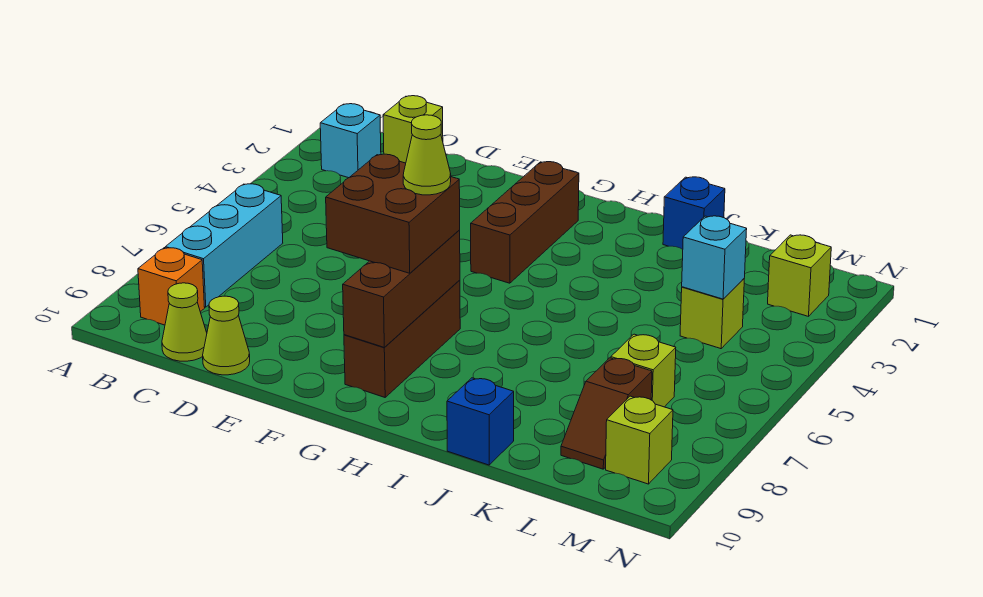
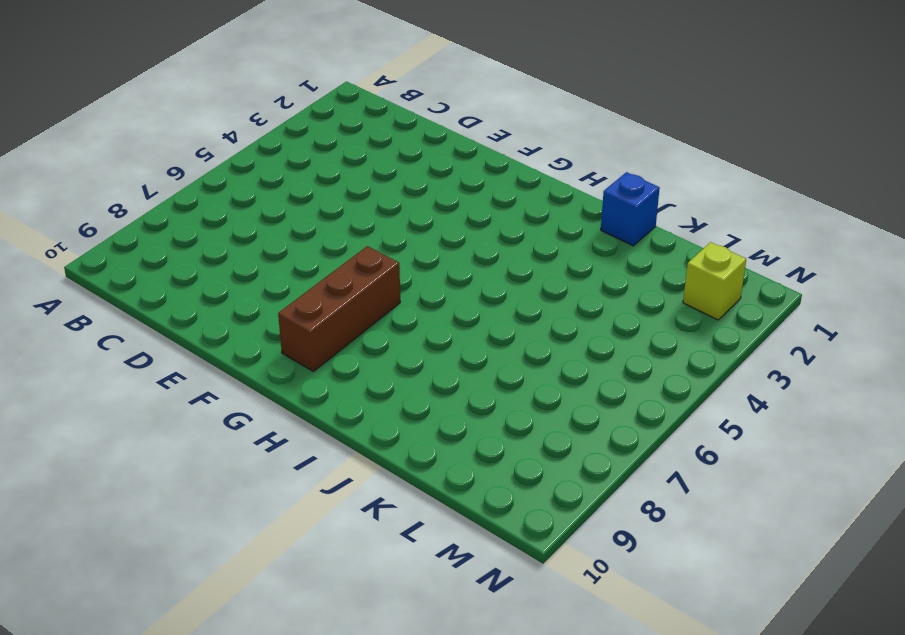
none -> cyan brick B2 level 1
none -> cyan brick B6:B8 level 1
none -> orange brick B9 level 1

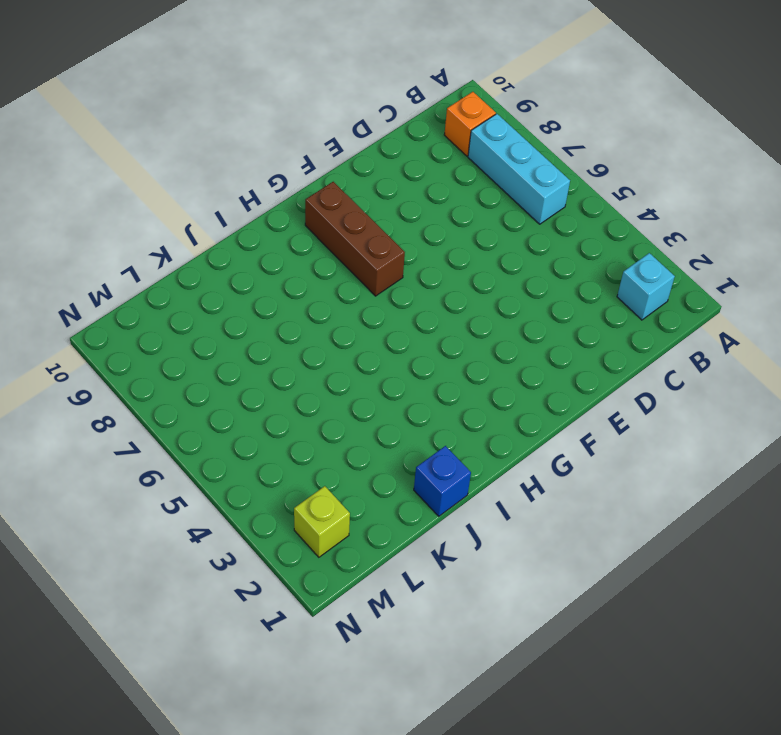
none -> lime brick C1 level 1
none -> lime cone C10 level 1
none -> lime cone D10 level 1

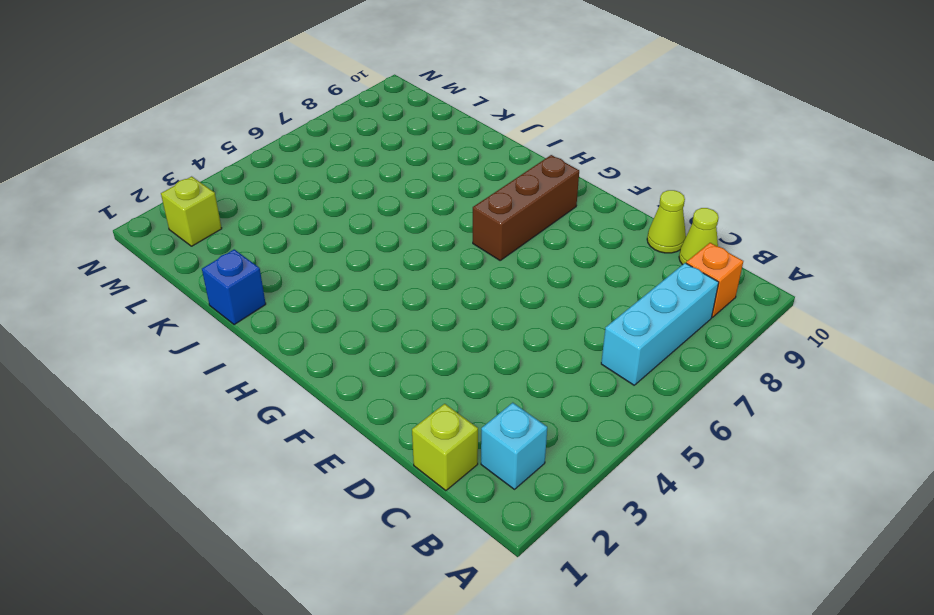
none -> brown brick G2:G4 level 1
none -> blue brick J10 level 1
none -> lime brick L4 level 1

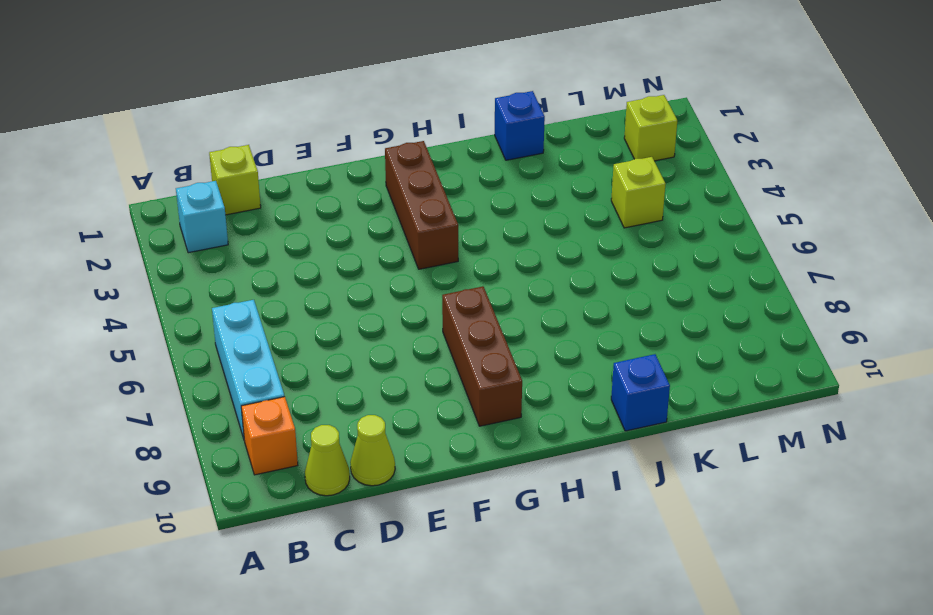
none -> lime brick L7 level 1
none -> brown slope L8:L9 level 1 top 8
none -> lime brick M9 level 1

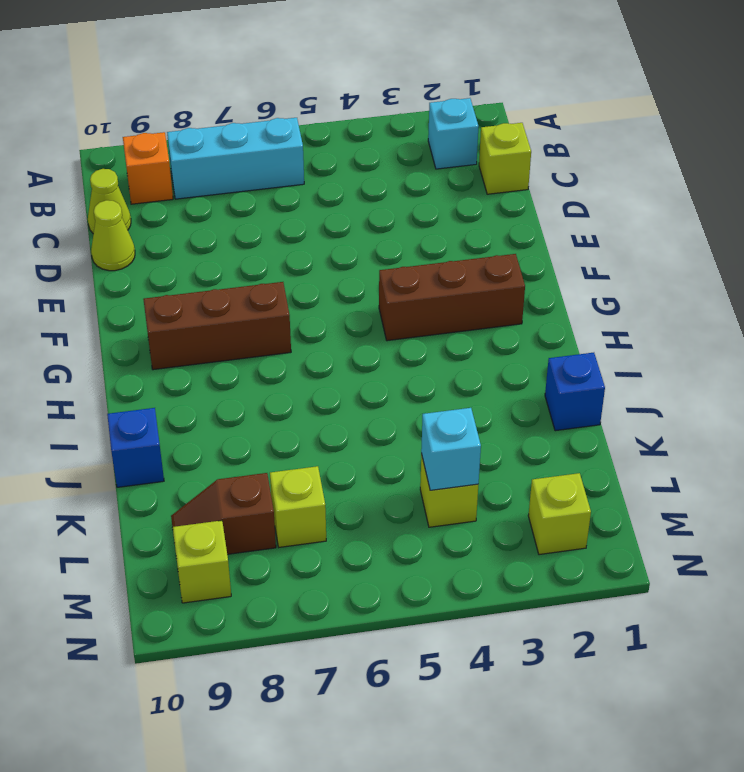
none -> brown brick G7:G9 level 2
none -> brown brick F7:G8 level 3
none -> lime cone G7 level 4

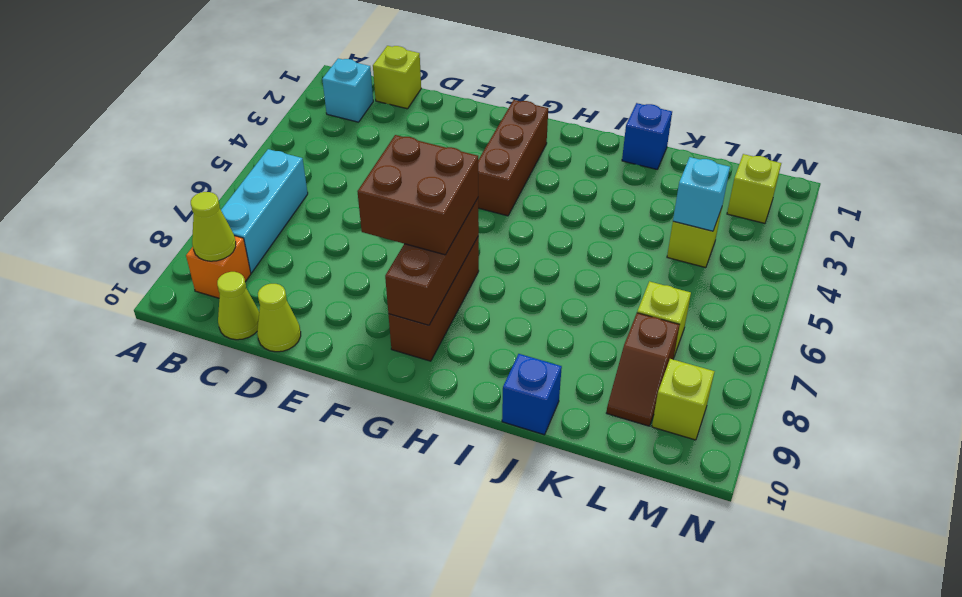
lime cone B9 level 2 -> lime cone G7 level 4

